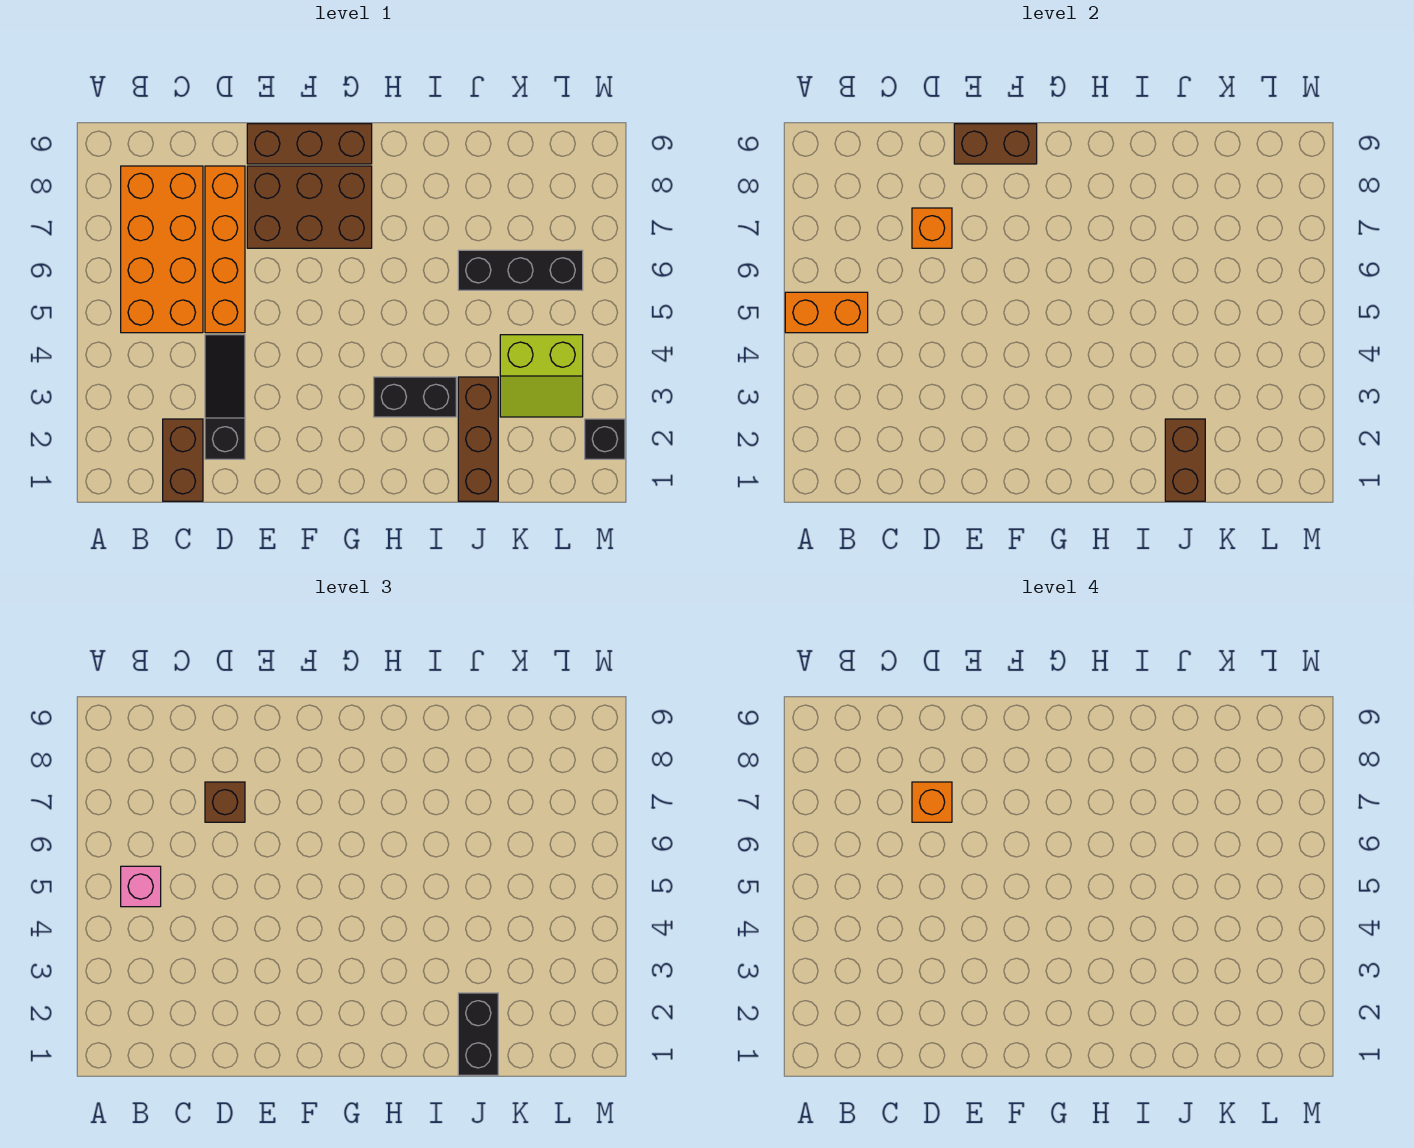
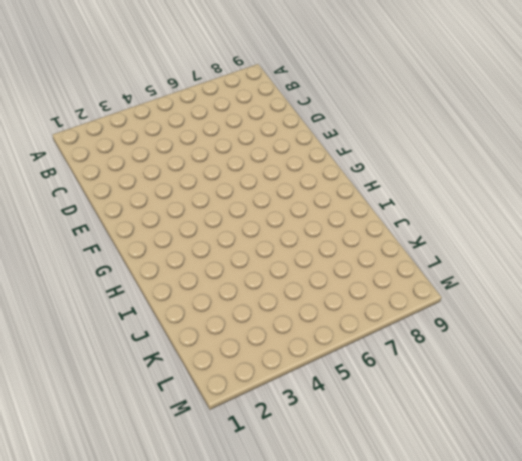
none -> orange brick B5:C8 level 1
none -> brown brick C1:C2 level 1
none -> black slope D2:D4 level 1 top 2

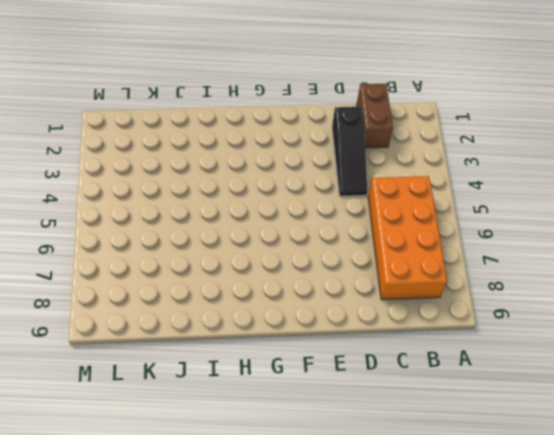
none -> orange brick D5:D8 level 1
none -> brown brick E7:G8 level 1
none -> brown brick E9:G9 level 1

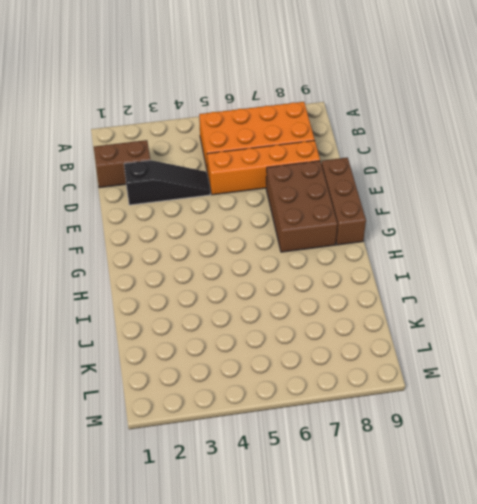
none -> black brick H3:I3 level 1
none -> brown brick J1:J3 level 1
none -> black brick J6:L6 level 1

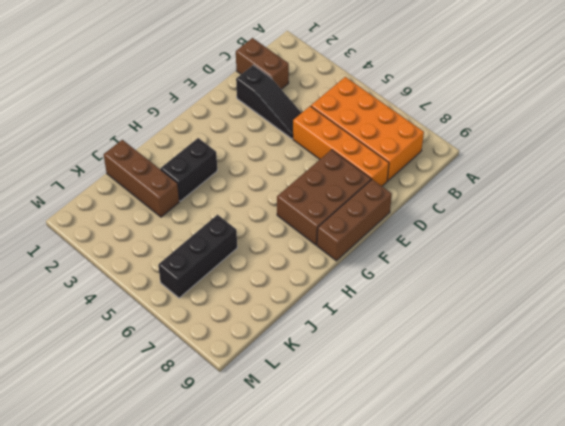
none -> lime slope K3:L4 level 1 top 4
none -> black brick M2 level 1
none -> orange brick A5:B5 level 2

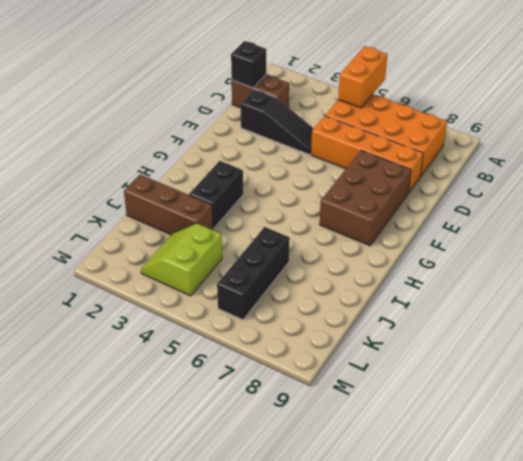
black brick C1 level 2 -> black brick M2 level 1
none -> brown brick E9:G9 level 1
none -> orange brick D7 level 2
none -> brown brick E9:F9 level 2

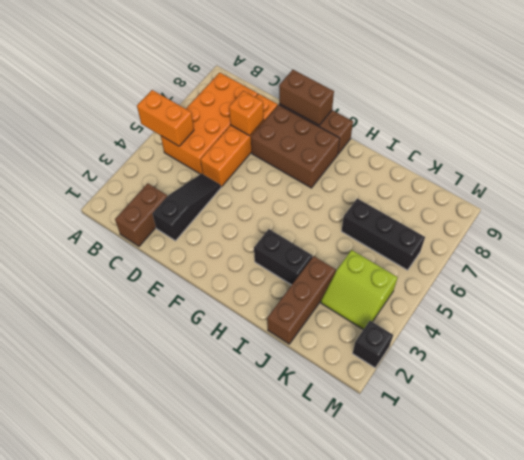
none -> brown brick J1:J2 level 2
none -> pink brick B5 level 3
none -> brown brick D7 level 3

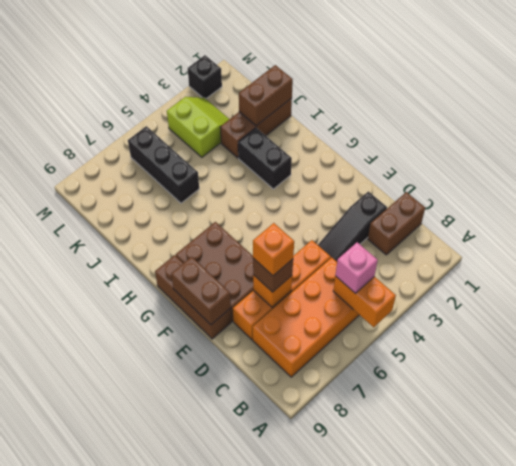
none -> black brick J1:J2 level 3

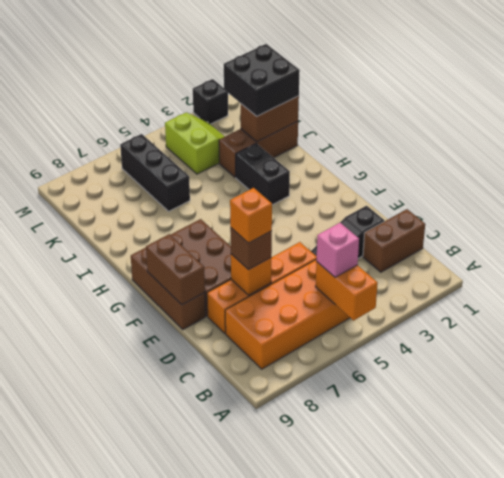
black brick J1:K2 level 3 -> black brick J1:J2 level 3

